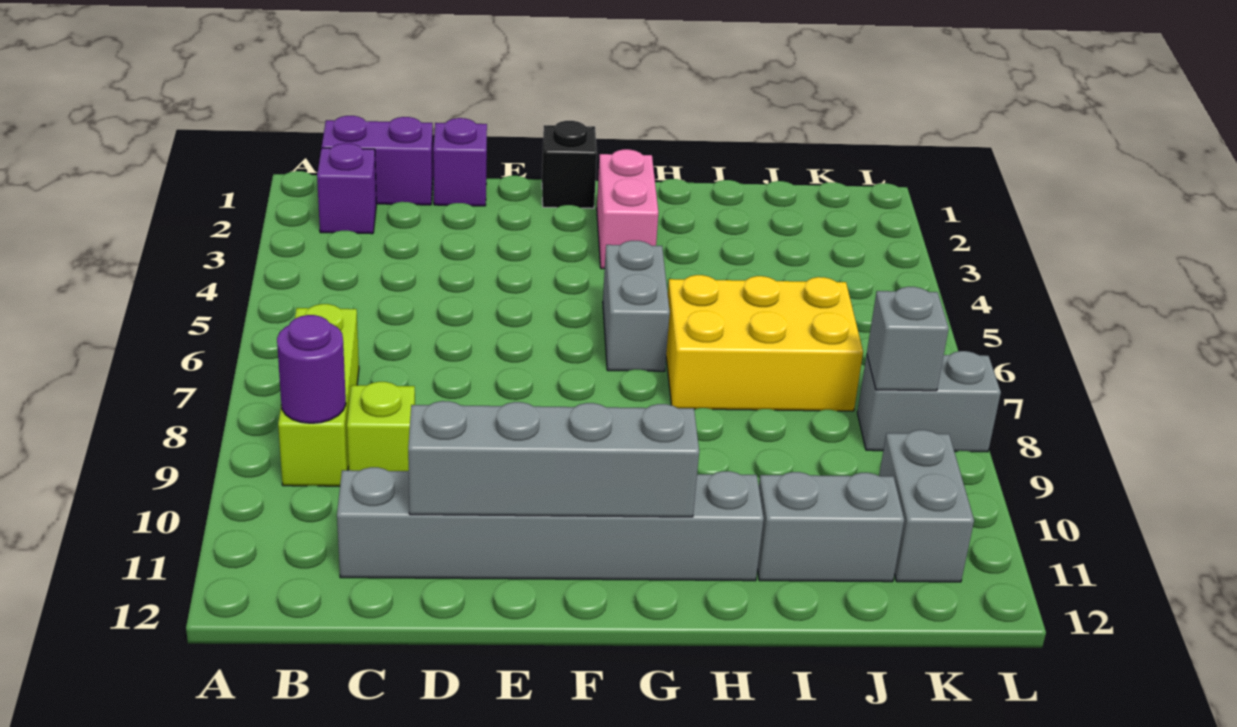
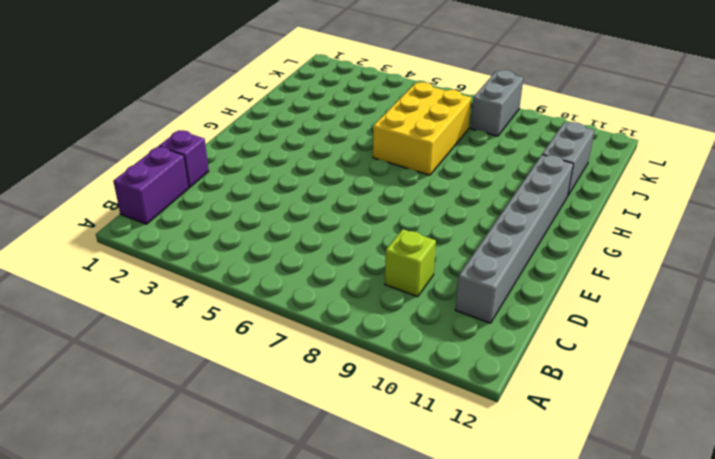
none -> purple brick B2 level 1
none -> lime brick B7:B9 level 1
none -> black brick F1 level 1

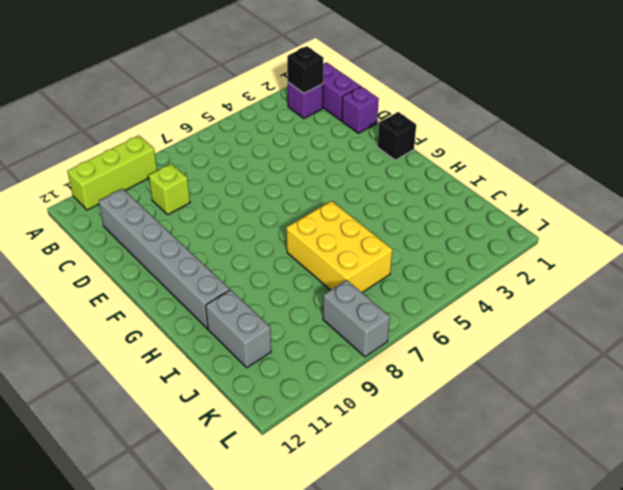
lime brick A9:A11 level 1 -> lime brick B7:B9 level 1
black brick B2 level 2 -> none
none -> pink brick G2:G3 level 1
none -> grey brick G5:G6 level 1
none -> grey brick K10:K11 level 1

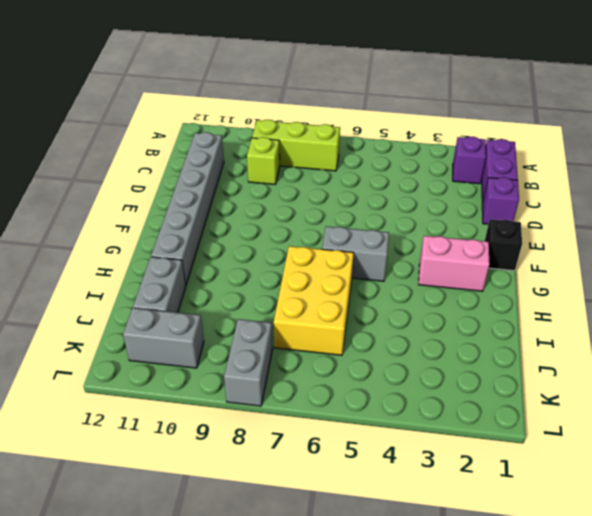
none -> purple round brick B9 level 2
none -> grey brick D11:G11 level 2
none -> grey brick K8 level 2

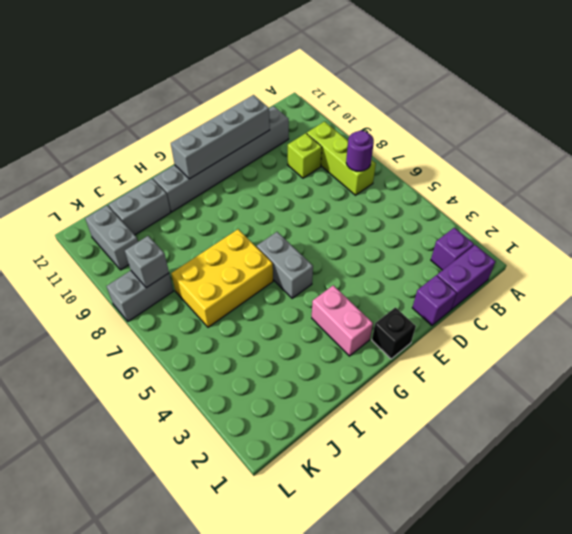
purple round brick B7 level 2 -> purple round brick B9 level 2

